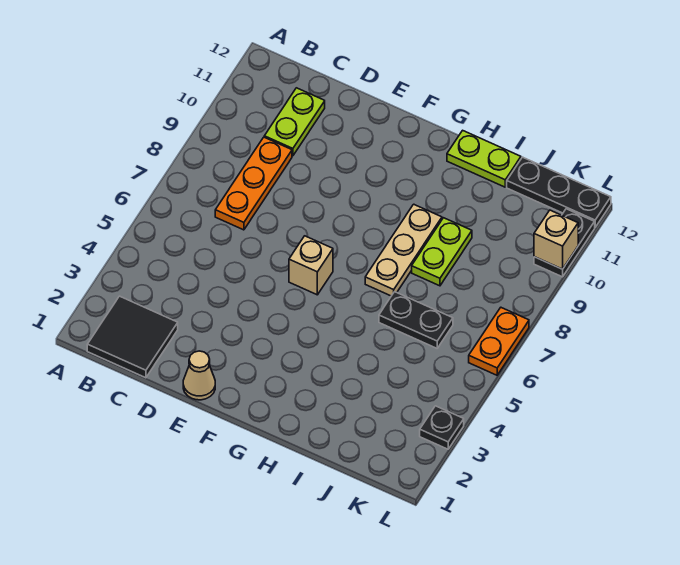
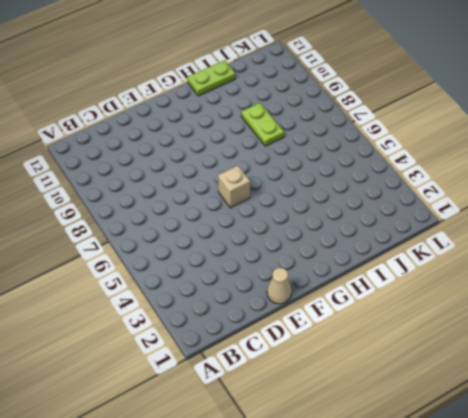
none -> black tile B1:C2 level 1
none -> orange plate C7:C9 level 1
none -> lime plate C10:C11 level 1

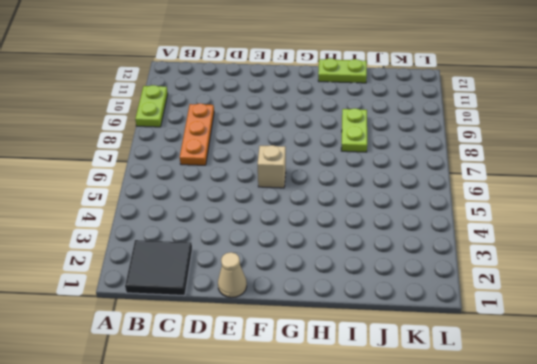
lime plate A9:A10 level 1 -> lime plate C10:C11 level 1
none -> tan plate H7:H9 level 1
none -> black plate I6:J6 level 1
none -> black plate J12:L12 level 1

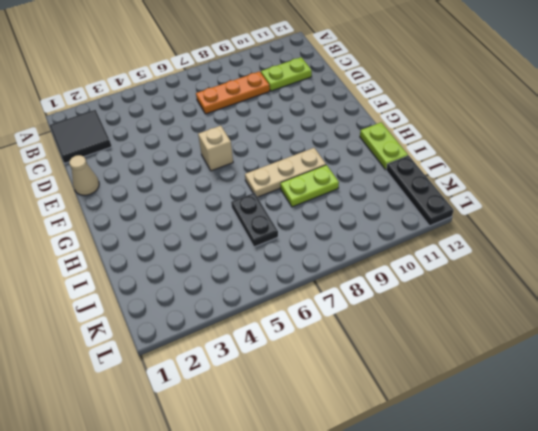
none -> black plate L3 level 1
none -> orange plate L6:L7 level 1
none -> black plate L10:L11 level 1

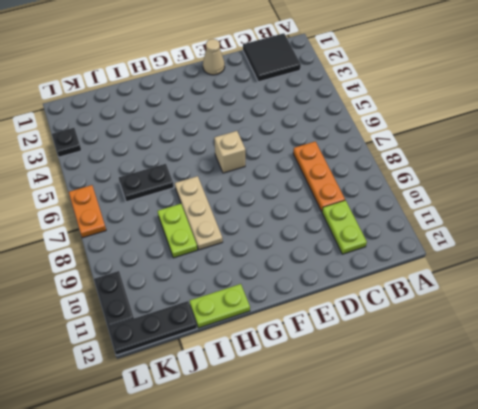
none -> tan brick L10 level 2

